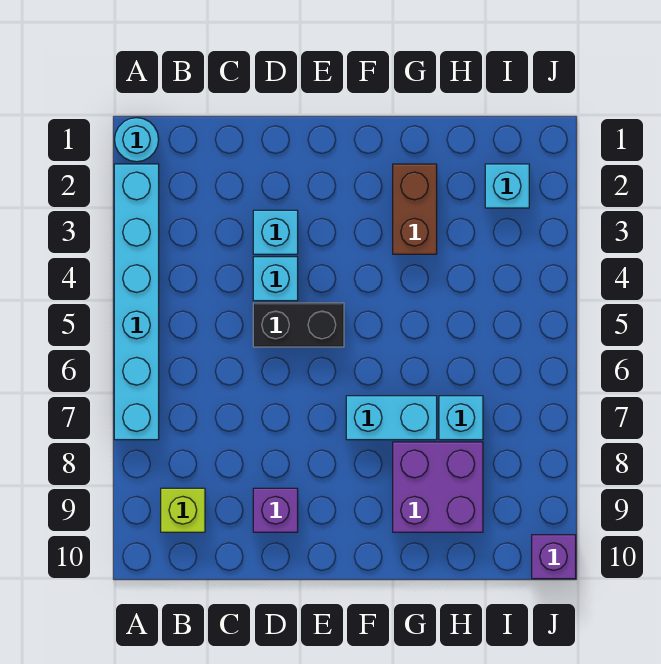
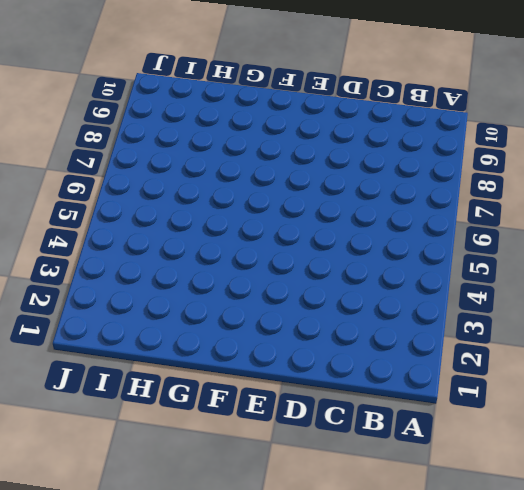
none -> cyan round brick A1 level 1
none -> cyan brick A2:A7 level 1
none -> lime brick B9 level 1

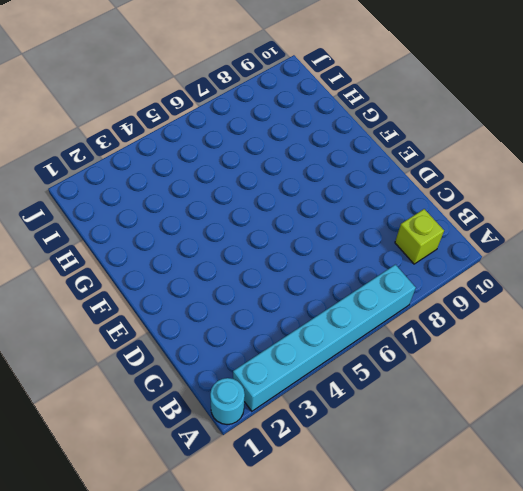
none -> cyan brick D3 level 1
none -> cyan brick D4 level 1
none -> black brick D5:E5 level 1

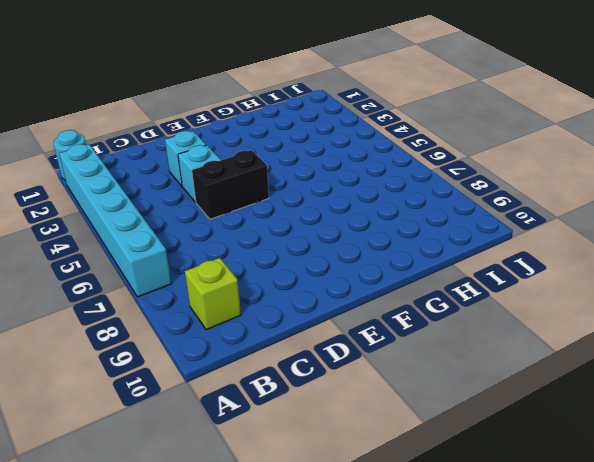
none -> purple brick D9 level 1
none -> cyan brick F7:G7 level 1
none -> brown brick G2:G3 level 1

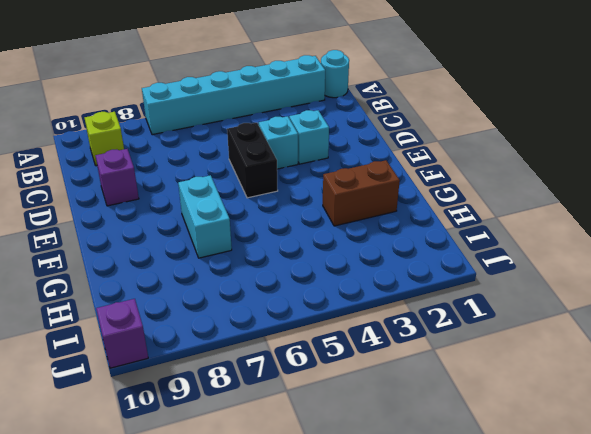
none -> purple brick G8:H9 level 1
none -> cyan brick H7 level 1
none -> cyan brick I2 level 1

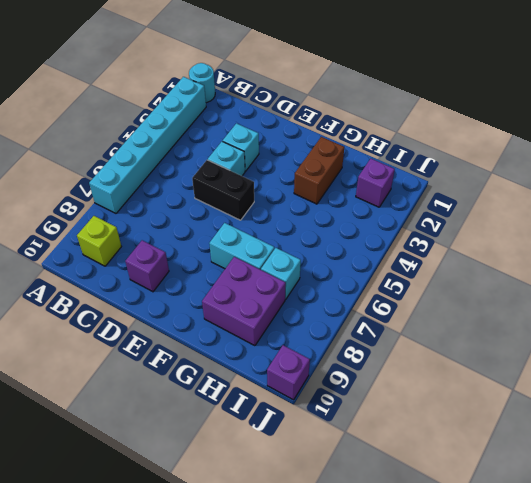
purple brick I2 level 1 -> cyan brick I2 level 1

